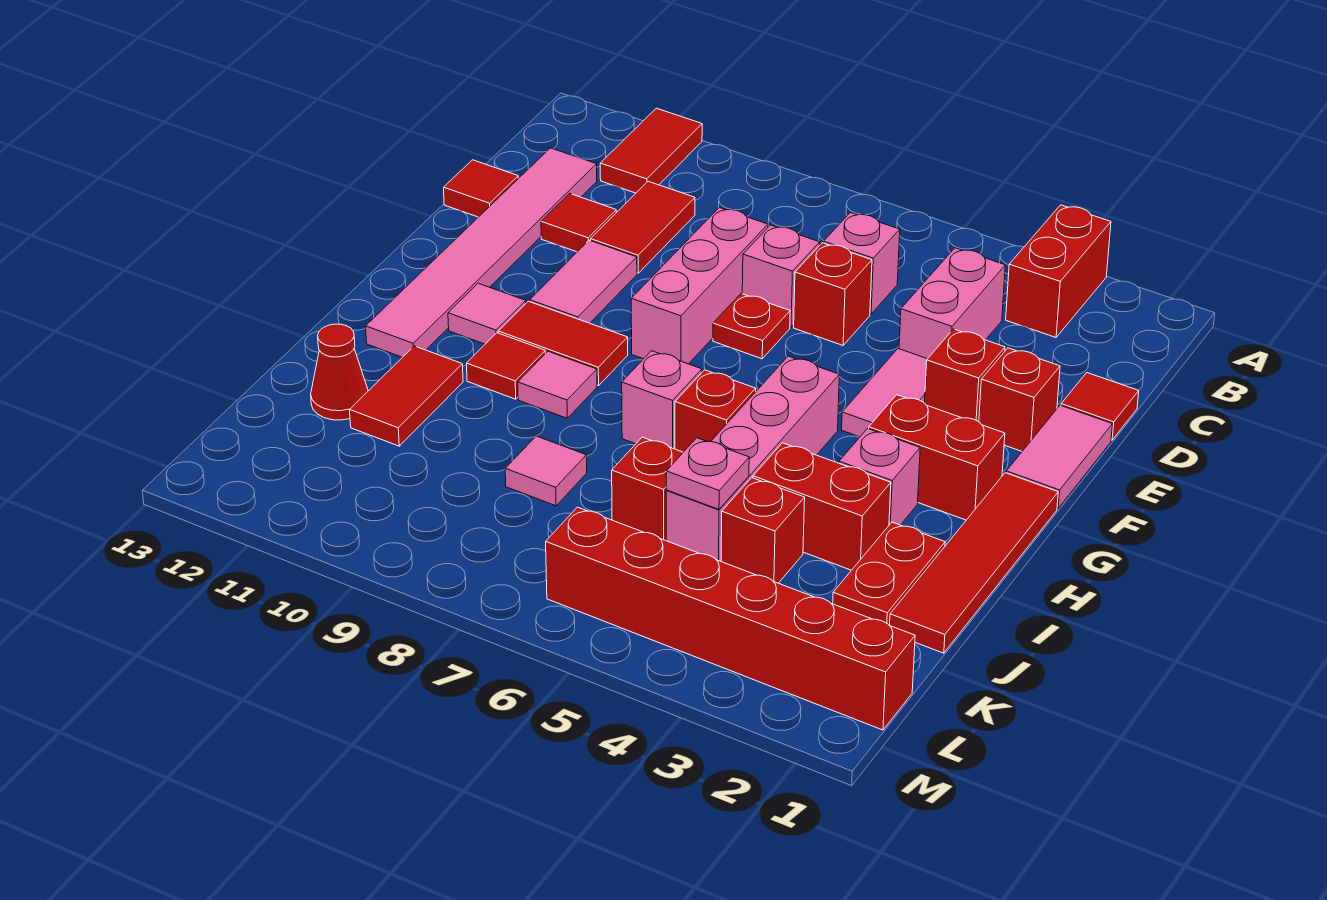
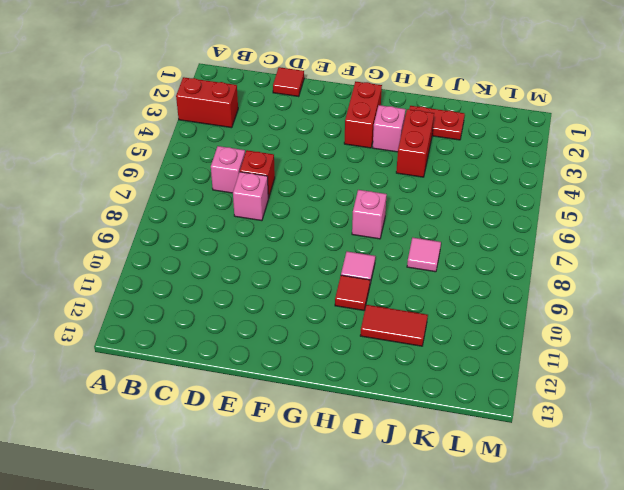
none -> red tile A11:B11 level 1
none -> pink brick C4:D4 level 1
none -> red tile C10:D10 level 1
none -> pink tile C12:H12 level 1

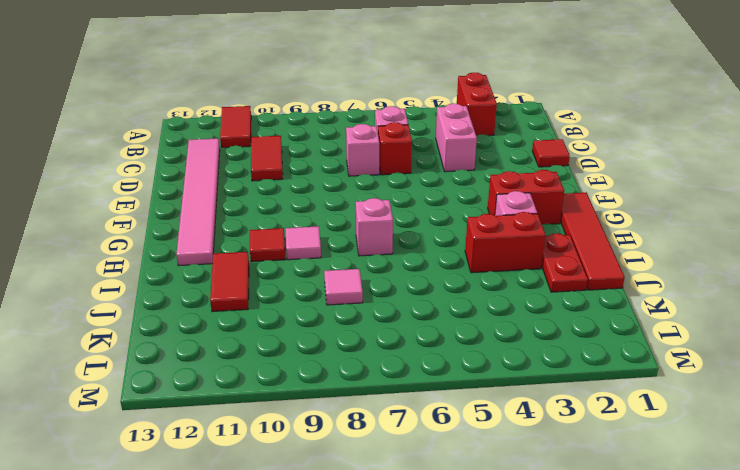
none -> pink brick D8:F8 level 1
none -> red tile D11 level 1
none -> red tile D13 level 1
none -> pink tile E1:F1 level 1

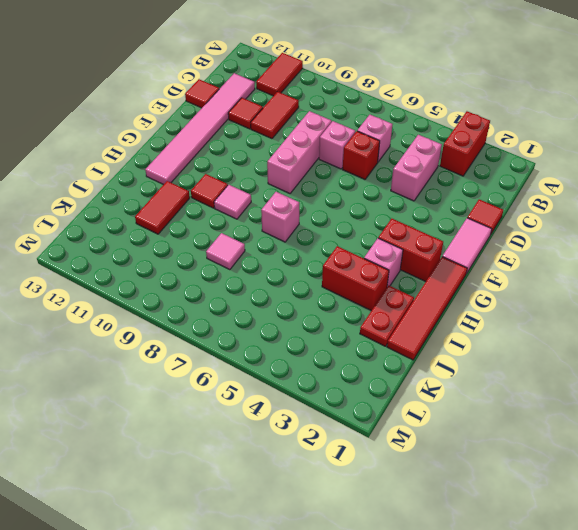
none -> red brick E2 level 1
none -> red brick E3 level 1
none -> pink tile E4:F4 level 1
none -> red plate E7 level 1

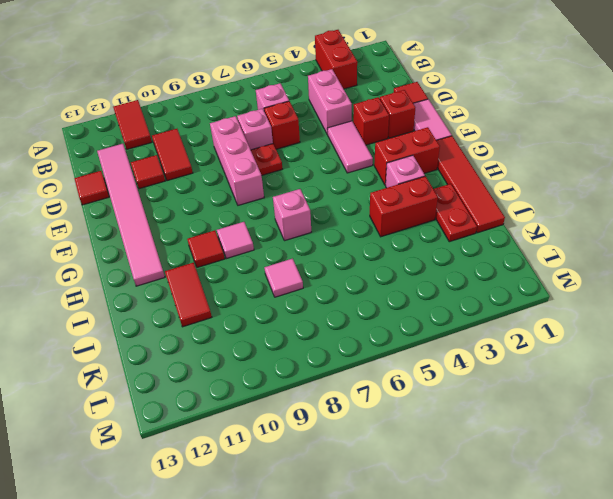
none -> pink tile E10:F10 level 1
none -> pink brick G5:J5 level 1
none -> red tile G9:G10 level 1
none -> pink tile G11 level 1

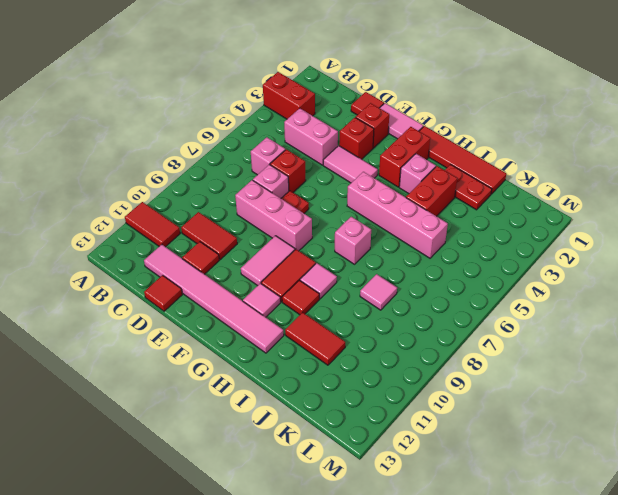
pink tile F9:F10 level 1 -> pink tile E10:F10 level 1
none -> red brick H6 level 1
none -> red brick J4 level 1
none -> red brick J6 level 1
none -> red cone J12 level 1

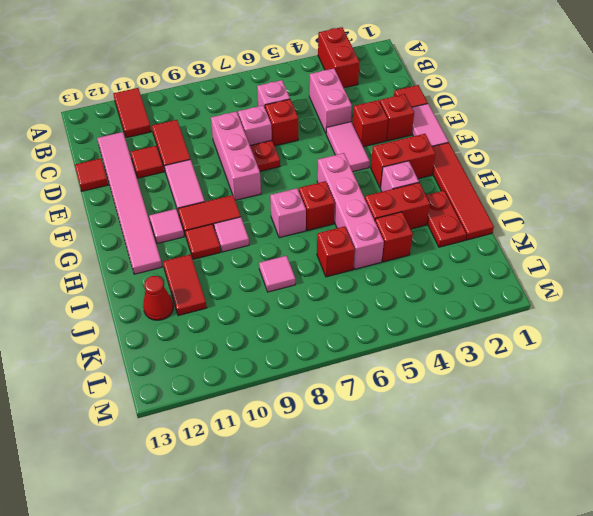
none -> red brick L1:L6 level 1
none -> pink plate J5 level 2

